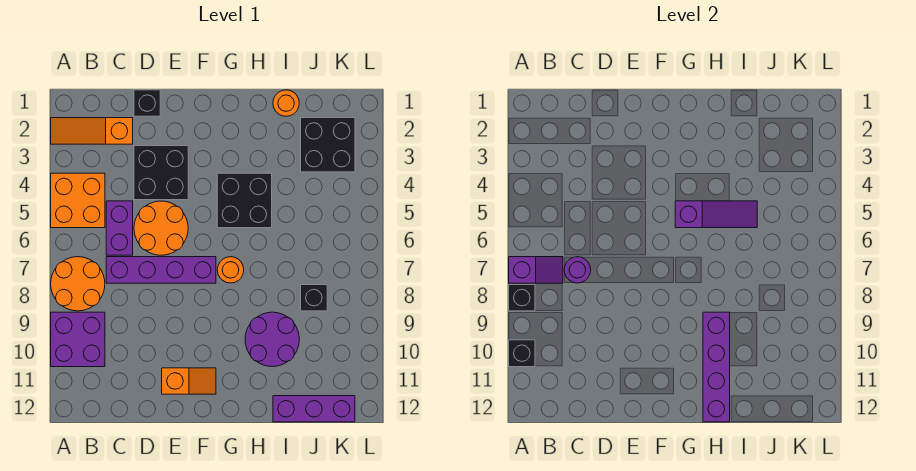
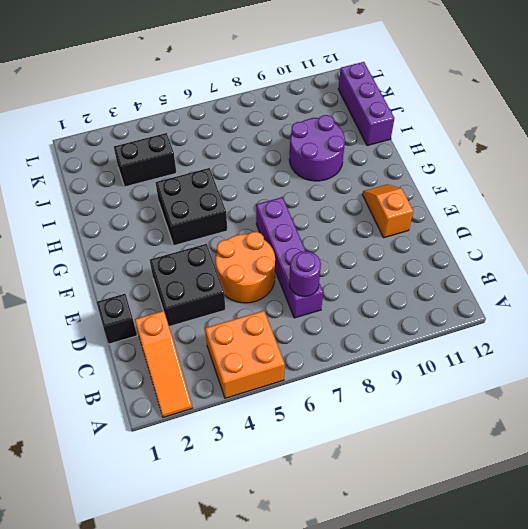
black brick J3:J4 level 1 -> black brick J2:K3 level 1
none -> orange round brick A7:B8 level 1
none -> purple brick A9:B10 level 1
none -> purple brick C5:C6 level 1

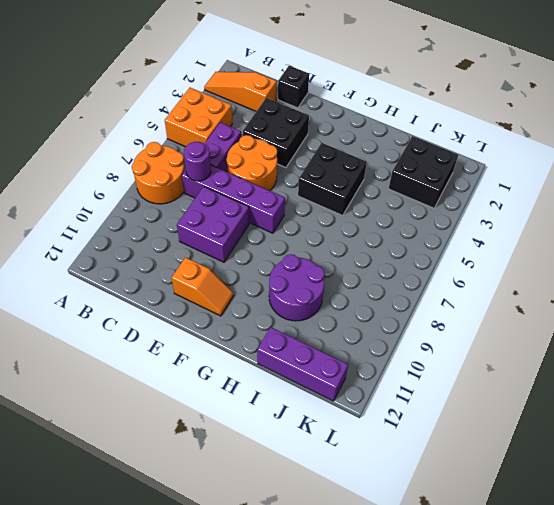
purple brick D8:E9 level 1 -> purple brick A9:B10 level 1
none -> orange round brick G7 level 1
none -> orange round brick I1 level 1
none -> black brick J8 level 1

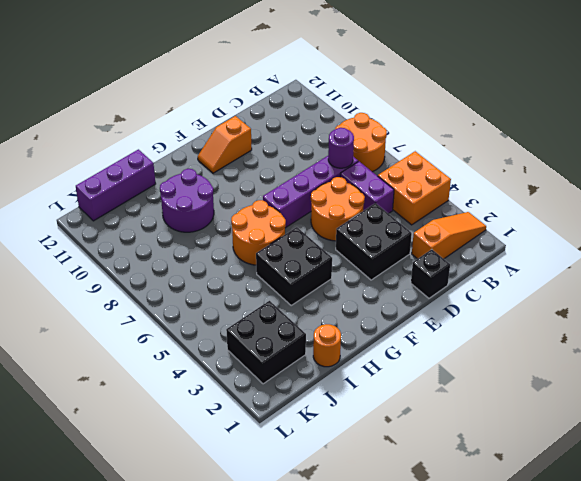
orange round brick G6:H7 level 1 -> orange round brick G7 level 1
none -> purple brick A9:B10 level 1
none -> black brick J8 level 1
none -> purple slope A7:B7 level 2 top A

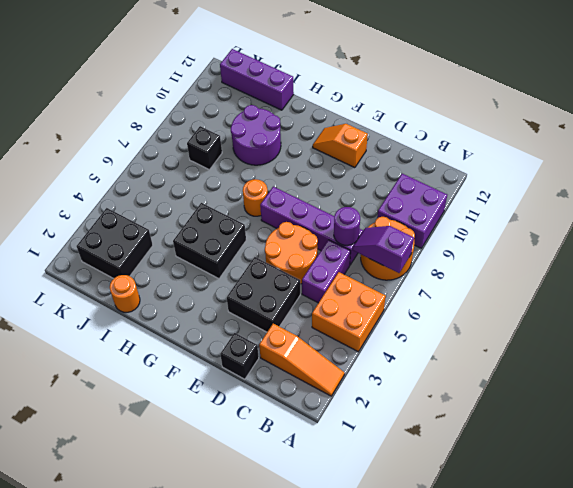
none -> black brick A8 level 2
none -> black brick A10 level 2
none -> purple slope G5:I5 level 2 top G

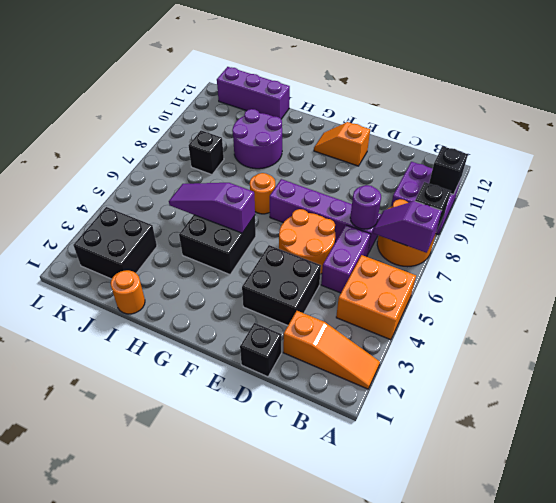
none -> purple brick H9:H12 level 2

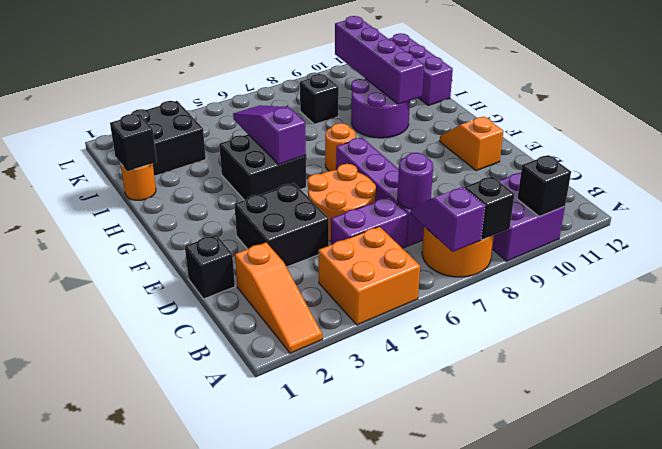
purple brick H10:K10 level 2 -> purple brick H9:H12 level 2
black brick I1 level 2 -> none

